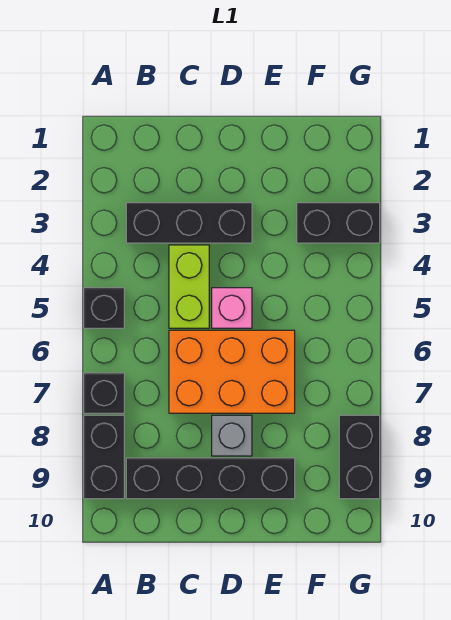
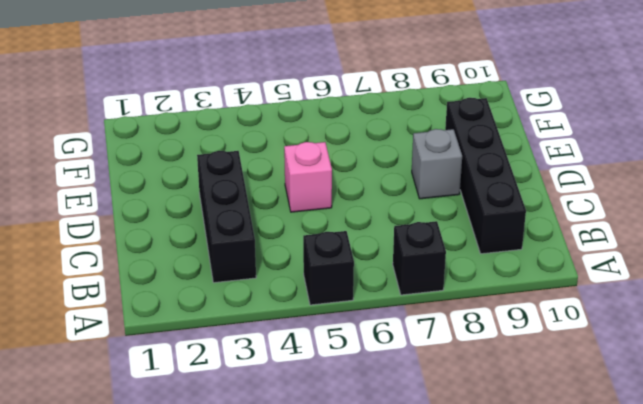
none -> black brick A8:A9 level 1
none -> lime brick C4:C5 level 1

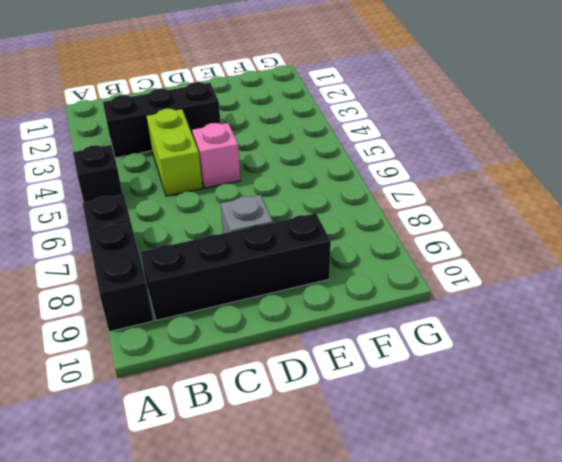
none -> orange brick C6:E7 level 1
none -> black brick F3:G3 level 1

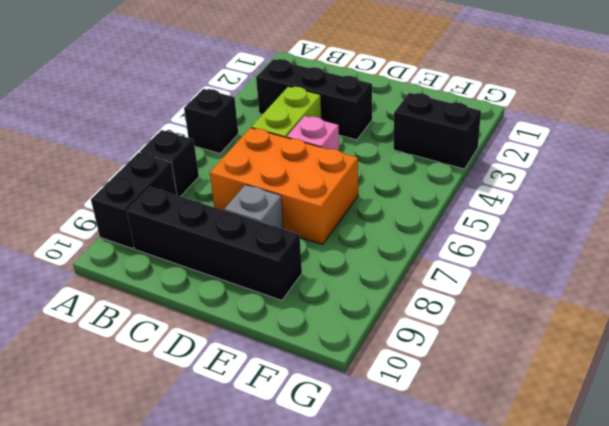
none -> black brick G8:G9 level 1

